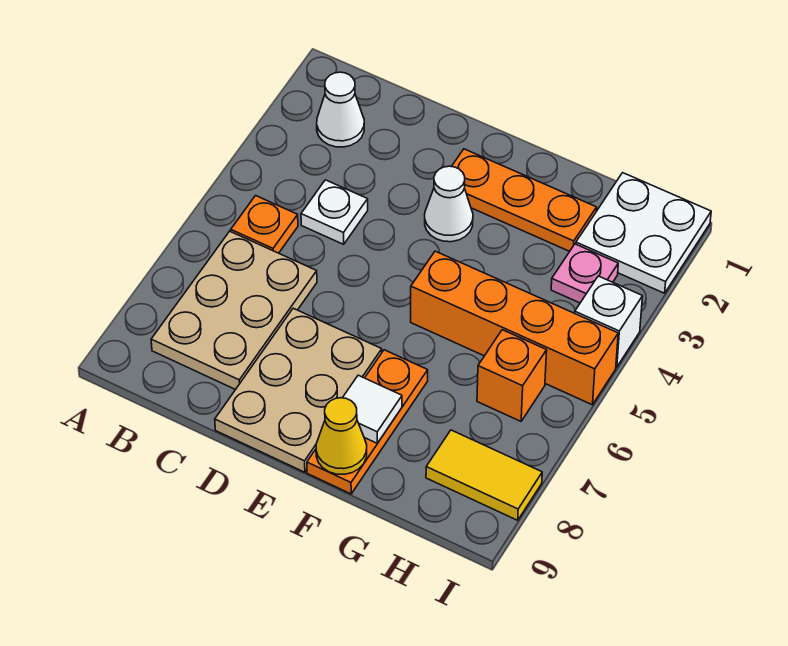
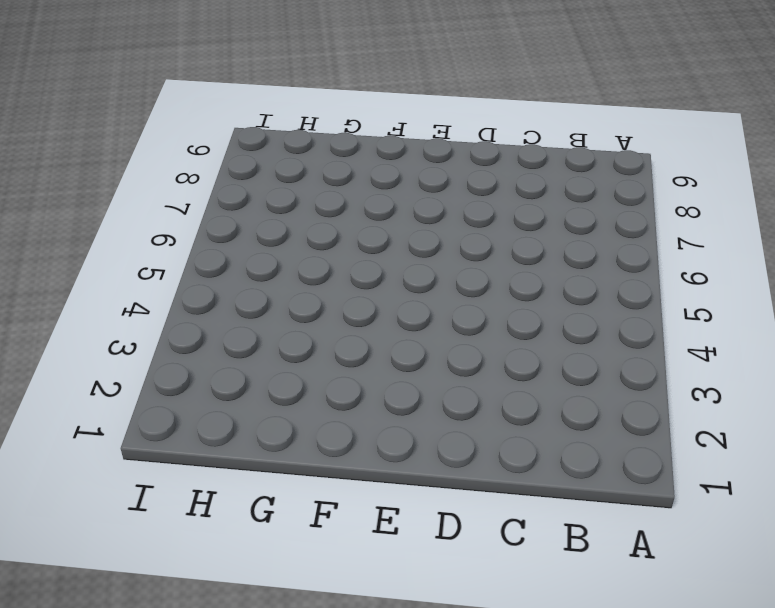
none -> white cone B2 level 1
none -> orange plate B5 level 1
none -> tan plate B6:C8 level 1

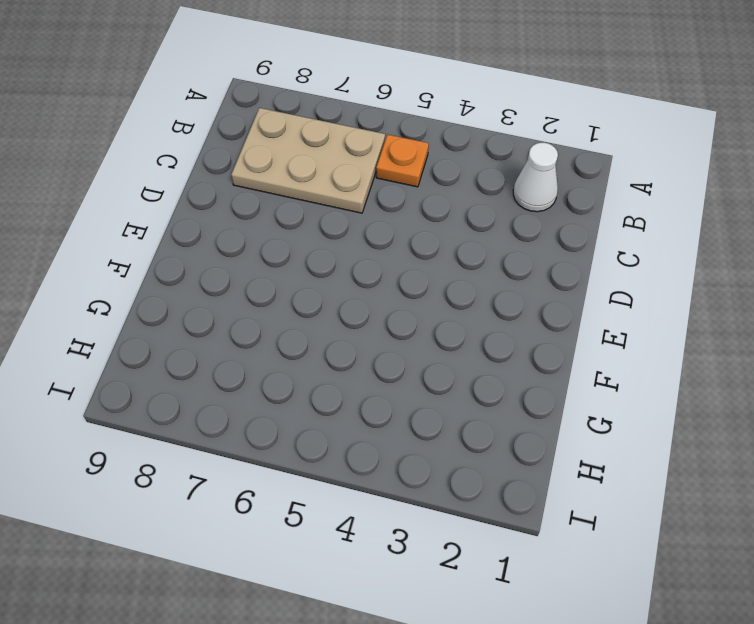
none -> white plate C4 level 1
none -> tan plate D7:E9 level 1
none -> orange plate E2:G2 level 1

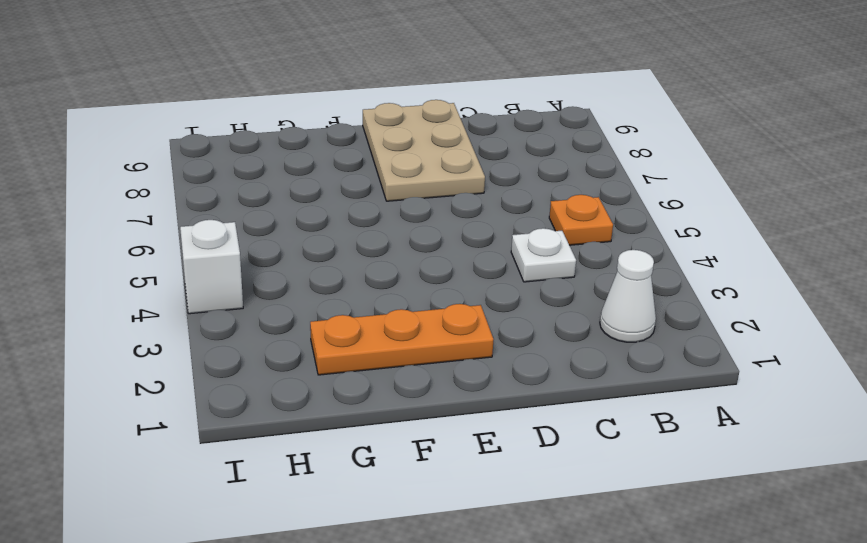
none -> tan plate B6:C8 level 1
none -> white cone E3 level 1
none -> orange brick F5:I5 level 1

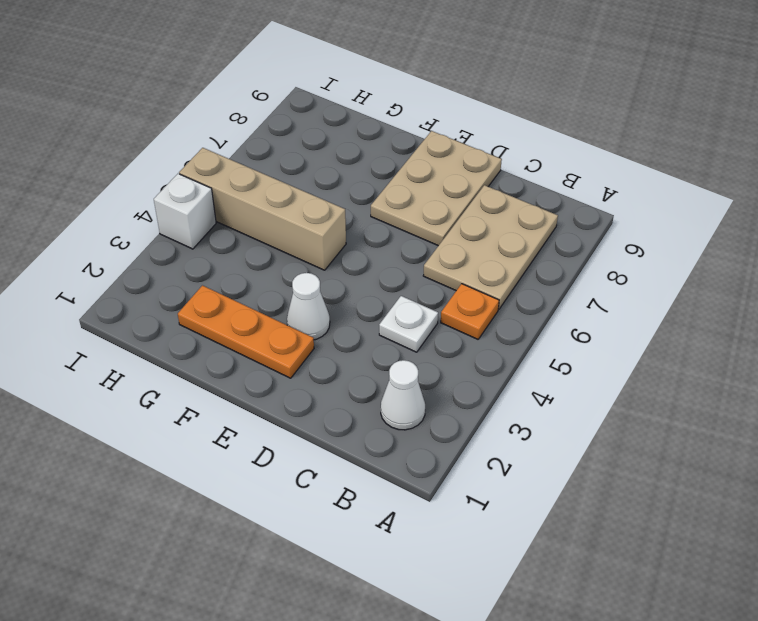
tan brick F5:I5 level 1 -> orange brick F5:I5 level 1
none -> orange plate F7:F9 level 1
none -> white plate H1:I2 level 1
none -> pink plate H3 level 1

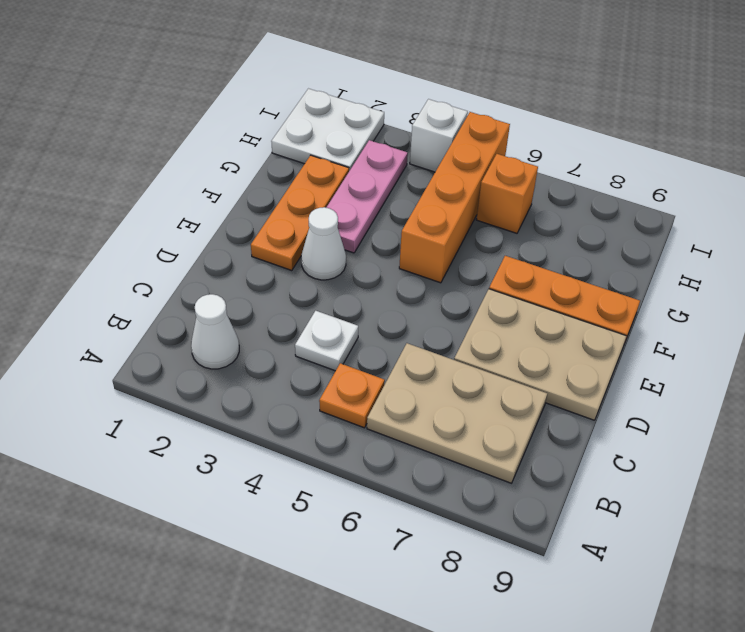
pink plate F3:H3 level 1 -> pink plate H3 level 1
none -> yellow tile H8:I8 level 1
none -> white tile F8 level 2
none -> yellow cone F9 level 2

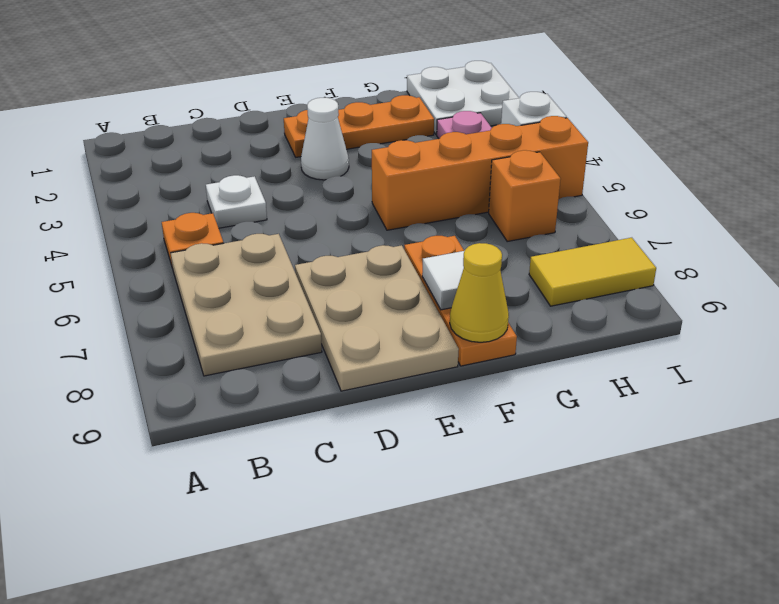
none -> white cone B2 level 1

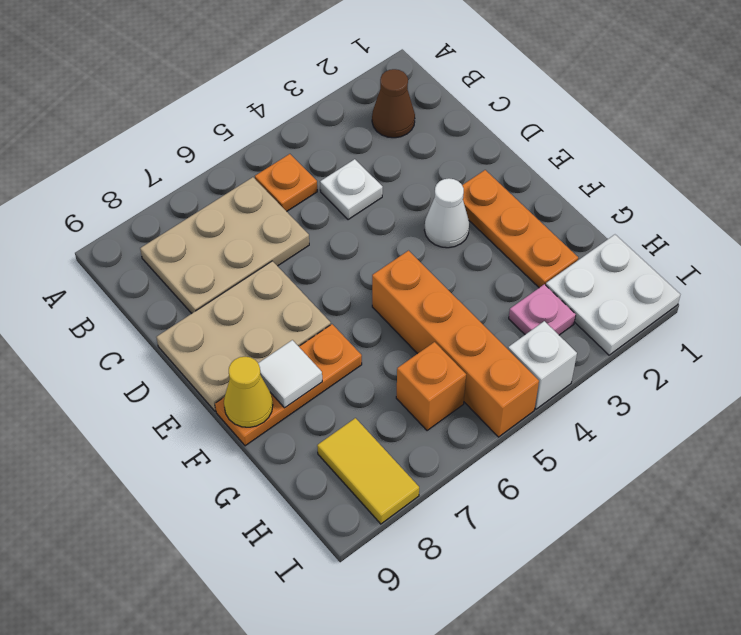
brown cone B2 level 1 -> white cone B2 level 1

